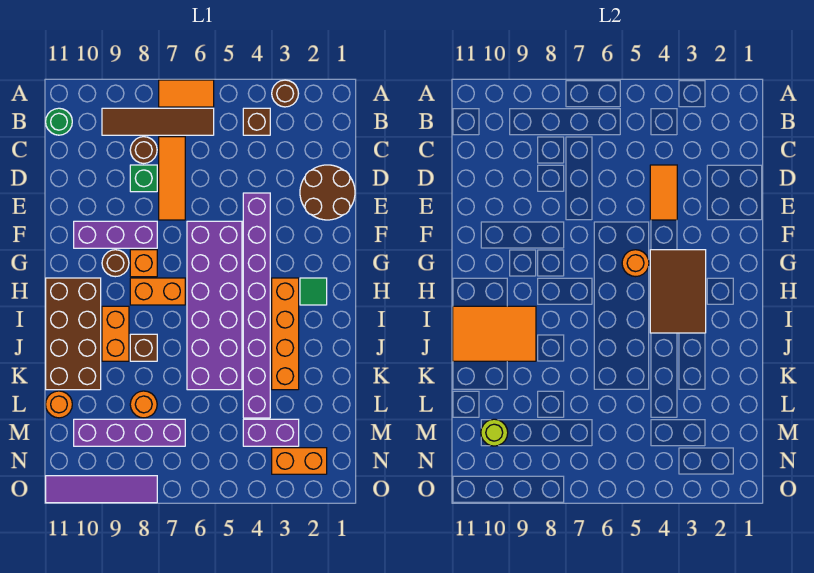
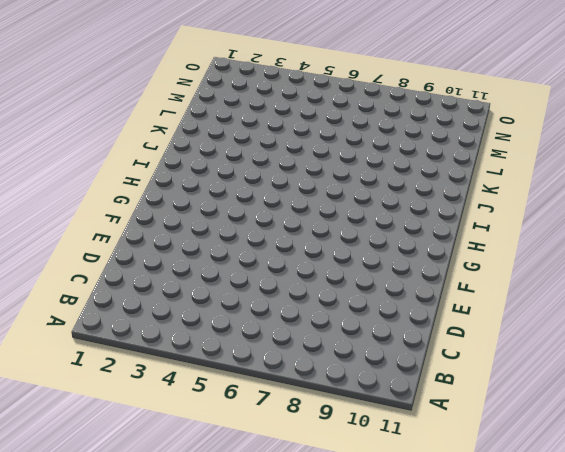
none -> brown round brick A3 level 1
none -> orange tile A6:A7 level 1
none -> brown brick B4 level 1
none -> brown tile B6:B9 level 1

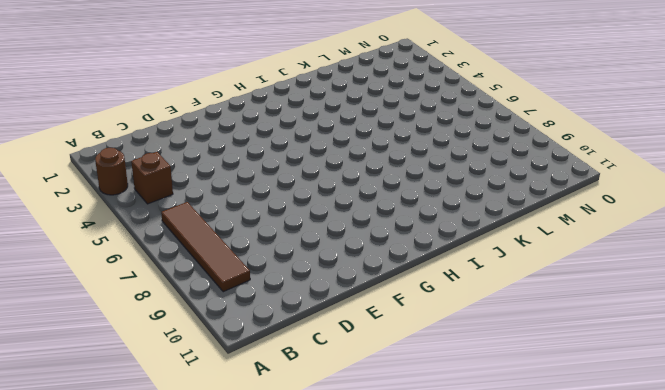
none -> orange tile A6:A7 level 1
none -> green round brick B11 level 1
none -> orange tile C7:E7 level 1
none -> brown round brick C8 level 1

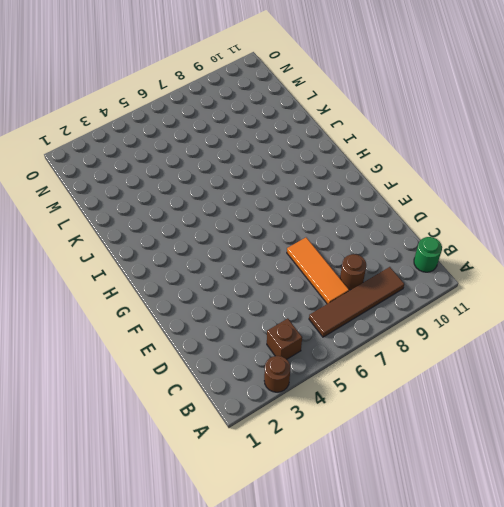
none -> orange tile A6:A7 level 1
none -> brown round brick D1:E2 level 1
none -> green brick D8 level 1
none -> purple brick E4:L4 level 1

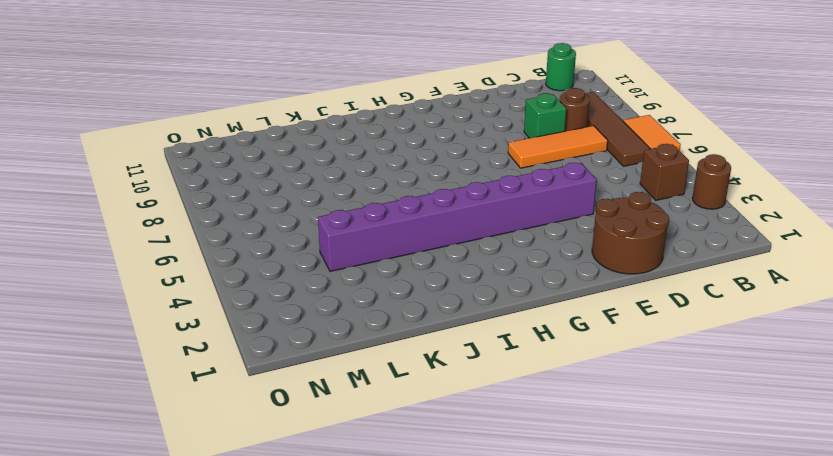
none -> purple brick F5:K6 level 1
none -> purple brick F8:F10 level 1
none -> orange brick G8 level 1
none -> brown round brick G9 level 1

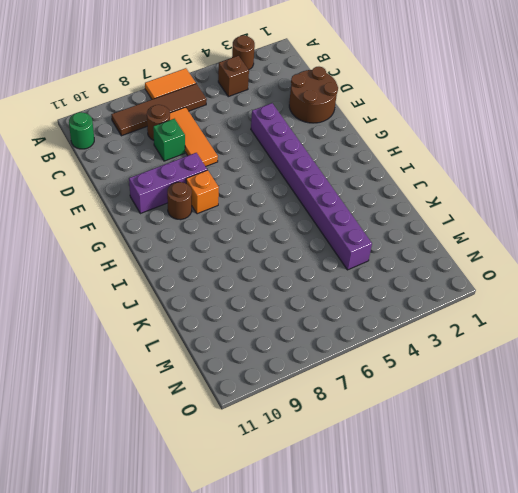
none -> purple brick F5:K6 level 1
none -> green tile H2 level 1
none -> orange brick H3:K3 level 1
none -> orange brick H7:H8 level 1

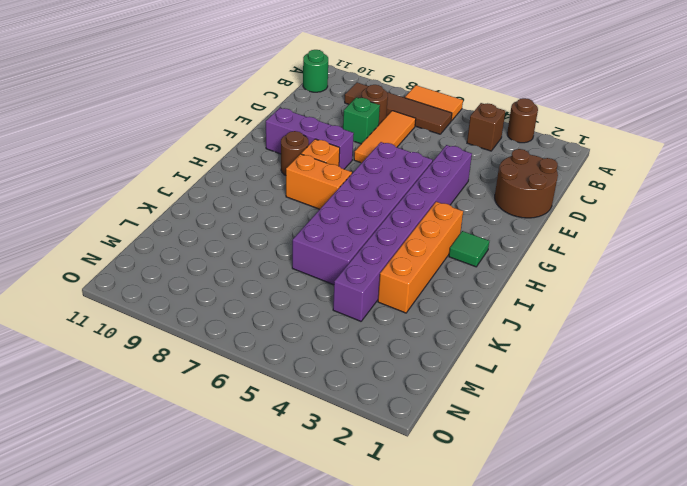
none -> brown brick H10:K11 level 1
none -> orange brick I9:J9 level 1
none -> brown brick J8 level 1
none -> orange round brick L8 level 1

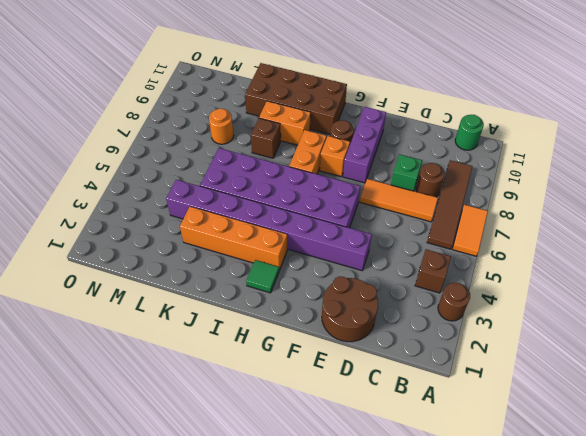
none -> orange round brick L11 level 1
none -> purple brick M3:M4 level 1
none -> purple brick M7:M10 level 1
none -> orange brick N2:N3 level 1

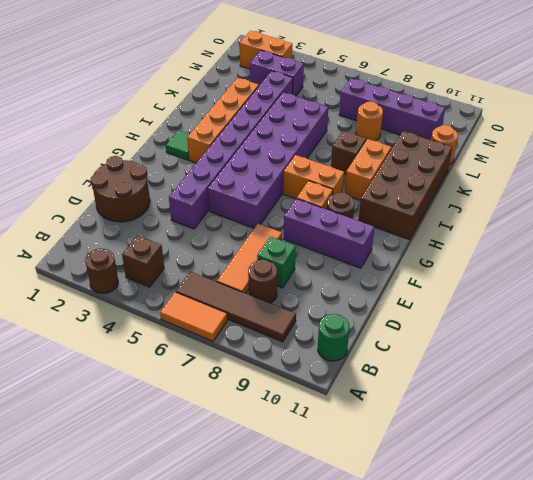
none -> purple tile O8:O11 level 1
none -> orange tile D4:E4 level 2
none -> brown tile G3:I4 level 2
none -> orange round brick G5 level 2

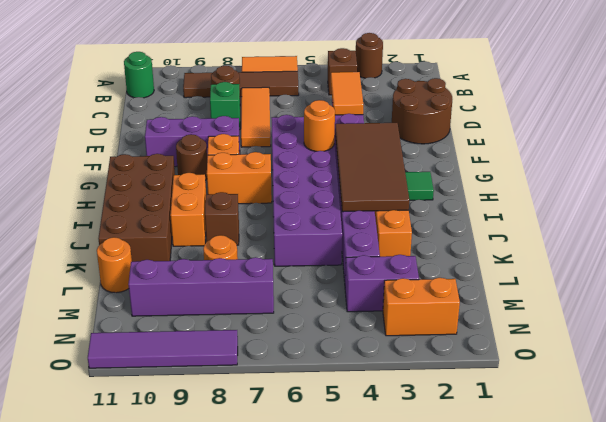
brown tile G3:J4 level 2 -> brown tile G3:I4 level 2
none -> orange tile I9:J11 level 2
none -> lime round brick M10 level 2

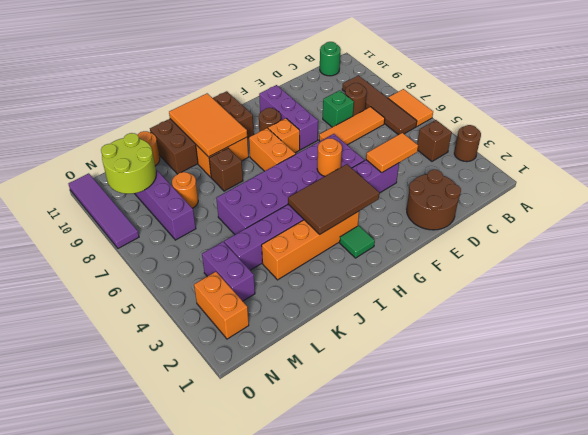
lime round brick M9:N10 level 2 -> lime round brick M10 level 2

